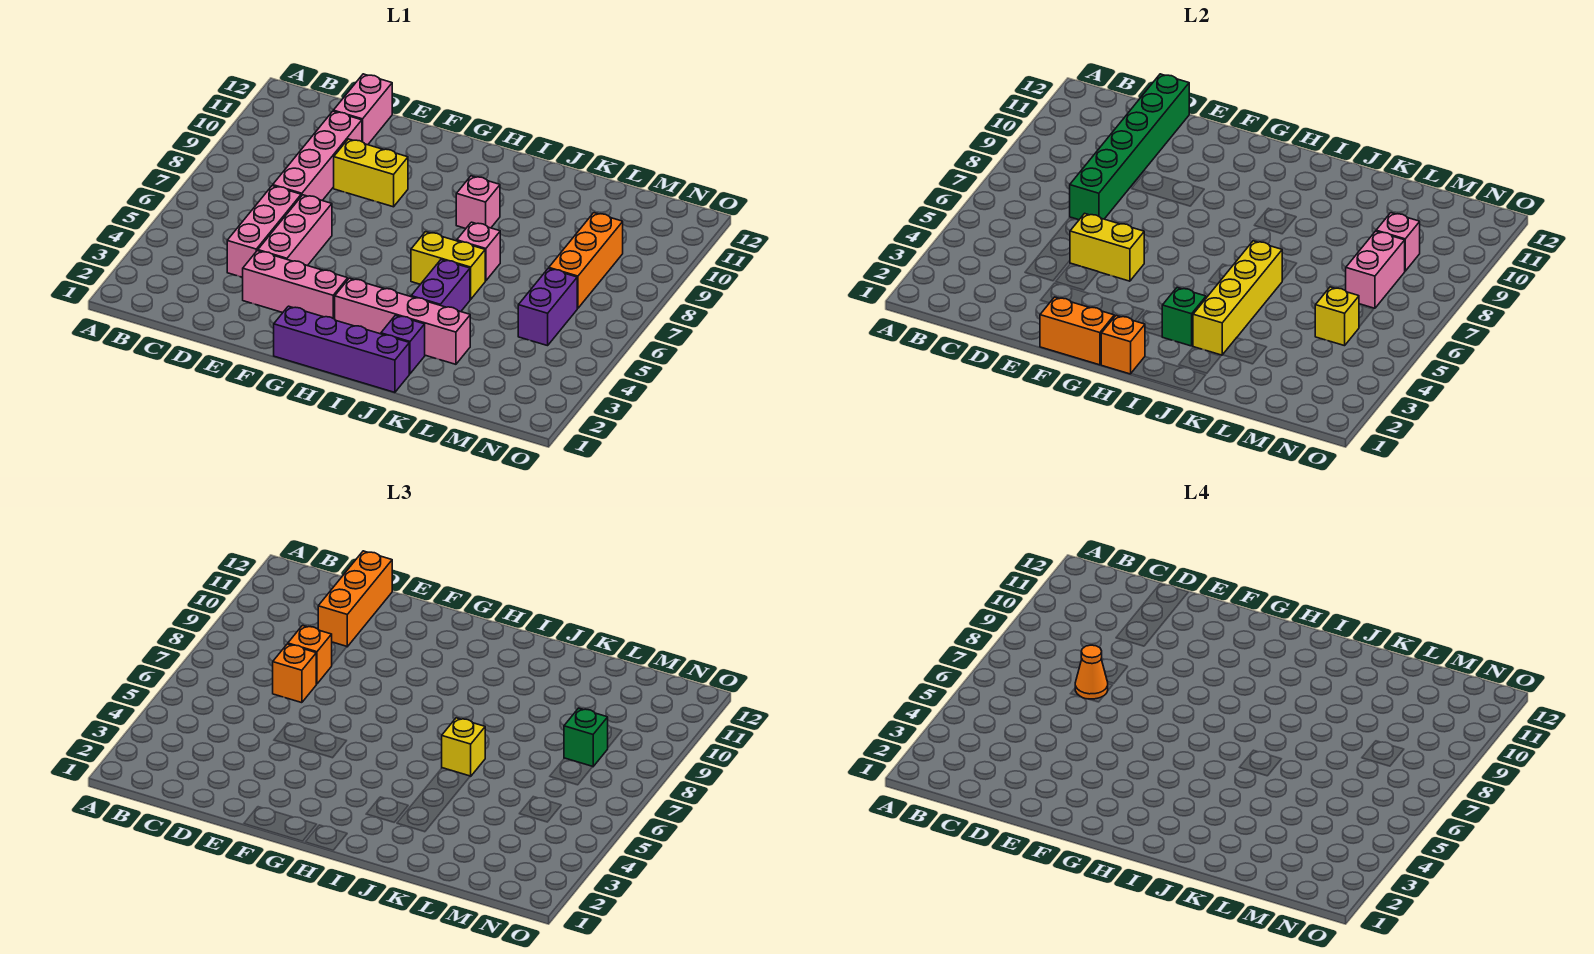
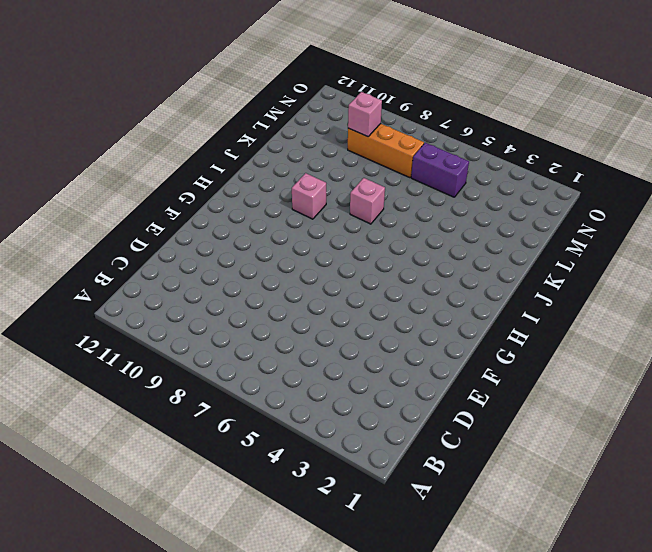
none -> pink brick D4:D6 level 1
none -> pink brick D7:D10 level 1
none -> pink brick D11:D12 level 1
none -> pink brick E3:G3 level 1

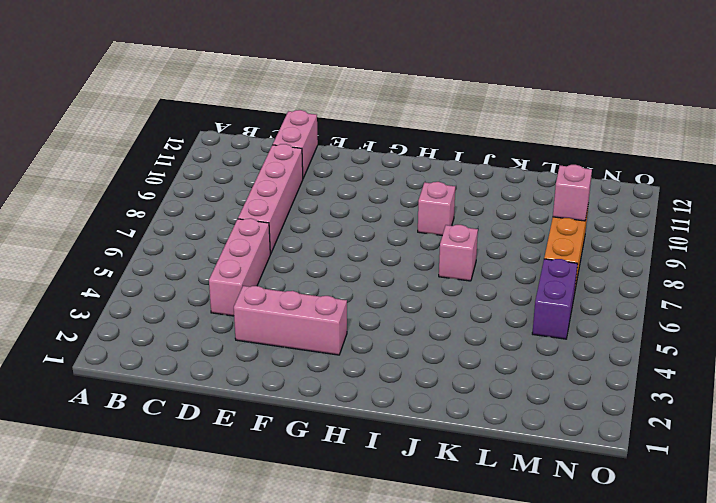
none -> pink brick E4:E6 level 1
none -> yellow brick E9:F9 level 1
none -> purple brick G1:J1 level 1
none -> pink brick H3:K3 level 1

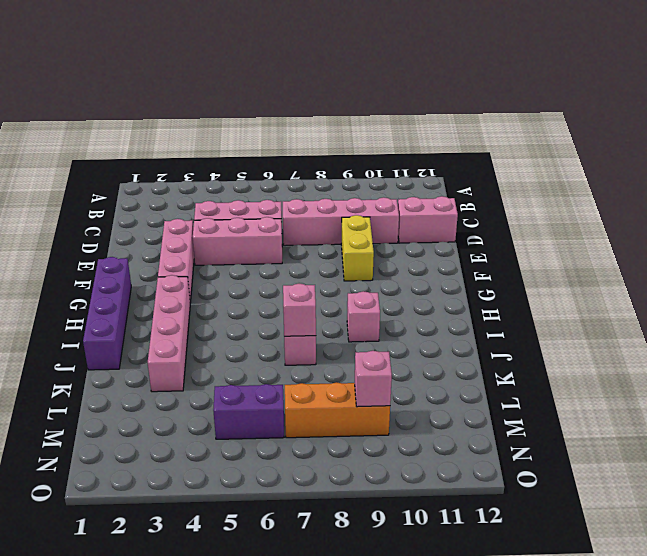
pink brick J7 level 2 -> none
none -> yellow brick I6:J6 level 1
none -> purple brick J2 level 1
none -> purple brick J4:J5 level 1
none -> green brick D7:D12 level 2

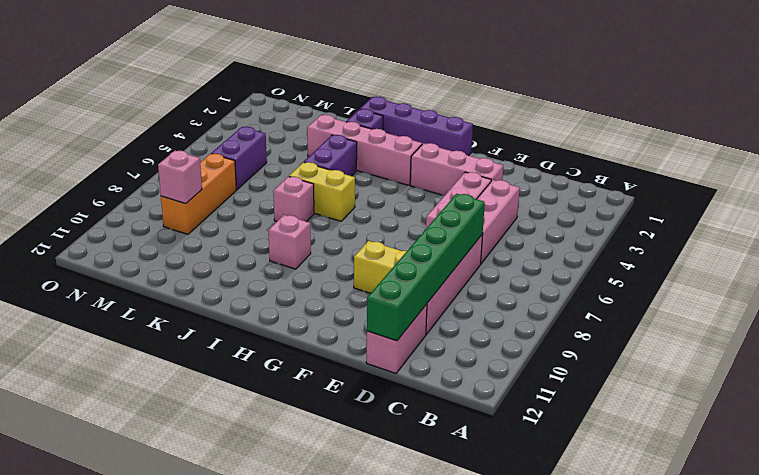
none -> yellow brick E5:F5 level 2
none -> orange brick F1:G1 level 2
none -> orange brick H1 level 2
none -> green brick I3 level 2

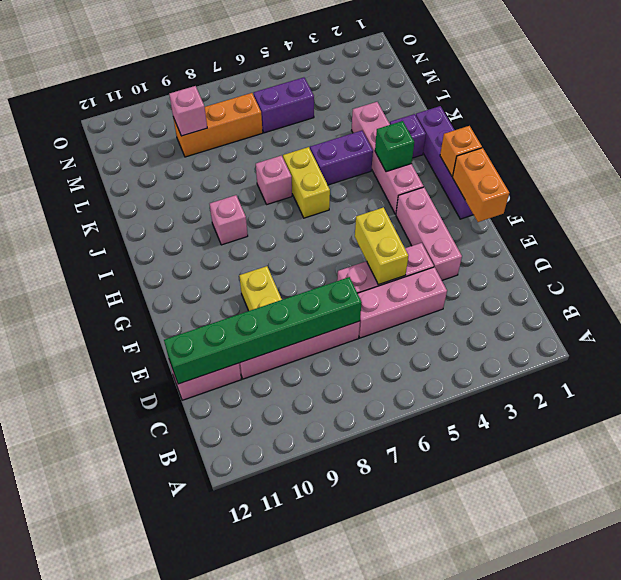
none -> yellow brick J3:J6 level 2
none -> yellow brick M5 level 2
none -> pink brick M7:M8 level 2
none -> orange brick D7 level 3

